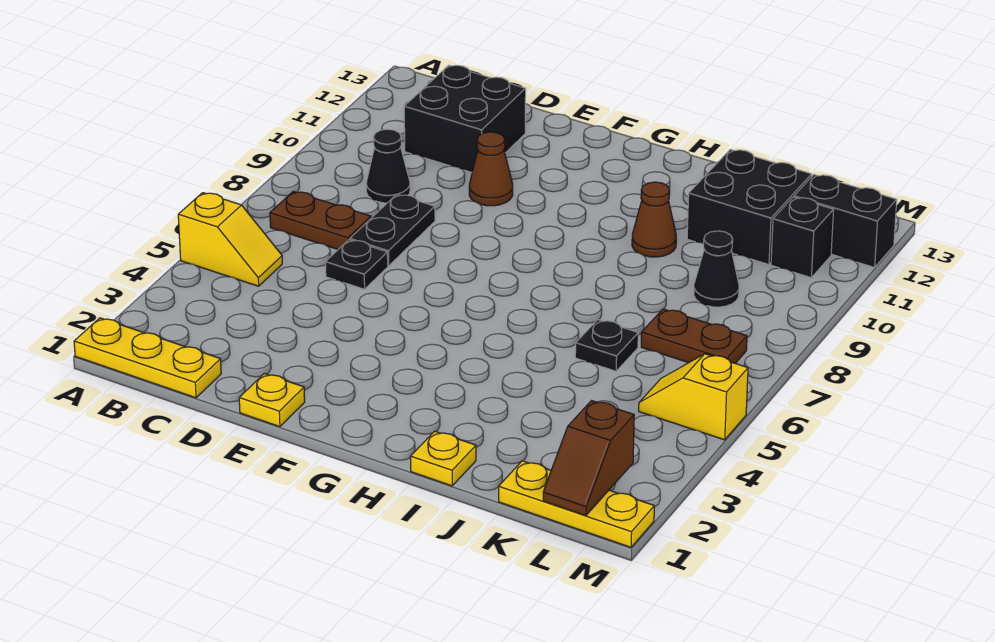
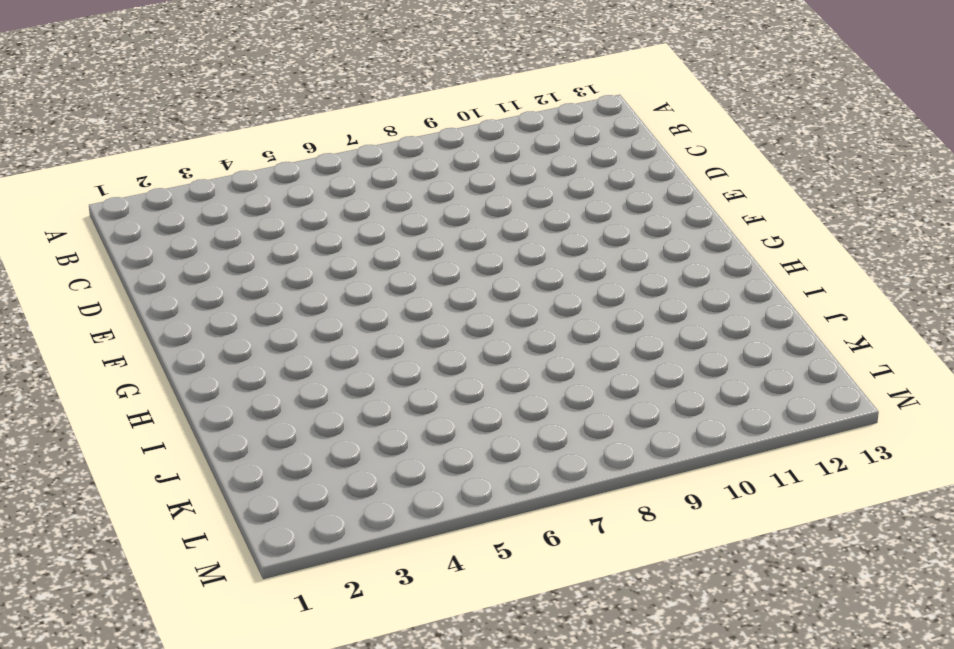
none -> yellow plate A1:C1 level 1
none -> yellow slope A5:B5 level 1 top A
none -> brown plate B7:C7 level 1

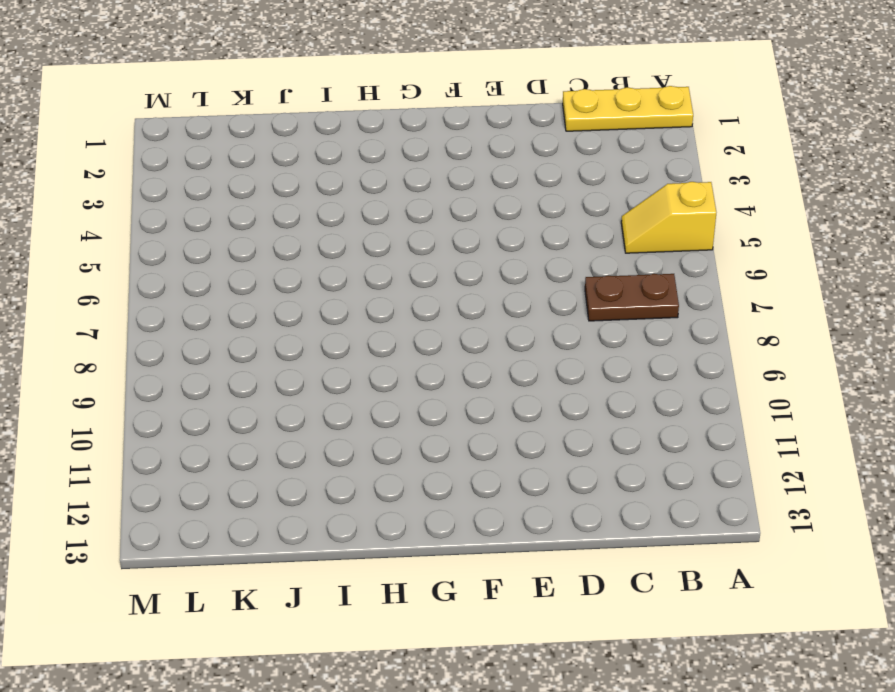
none -> black cone C9 level 1
none -> black brick C11:D12 level 1
none -> black plate D6 level 1

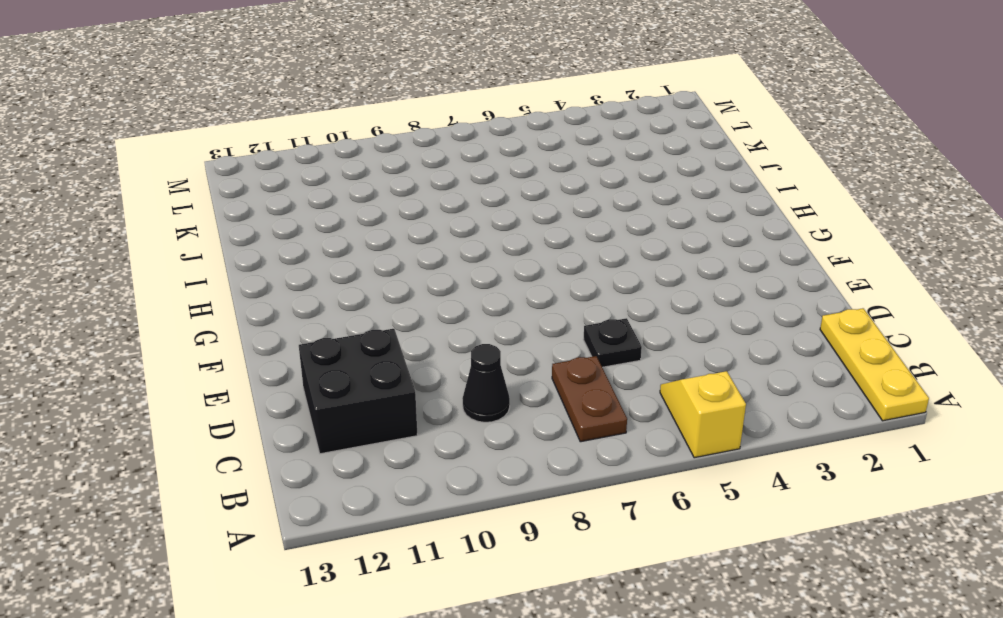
none -> black plate D7:D8 level 1
none -> yellow plate E1 level 1
none -> brown cone E10 level 1

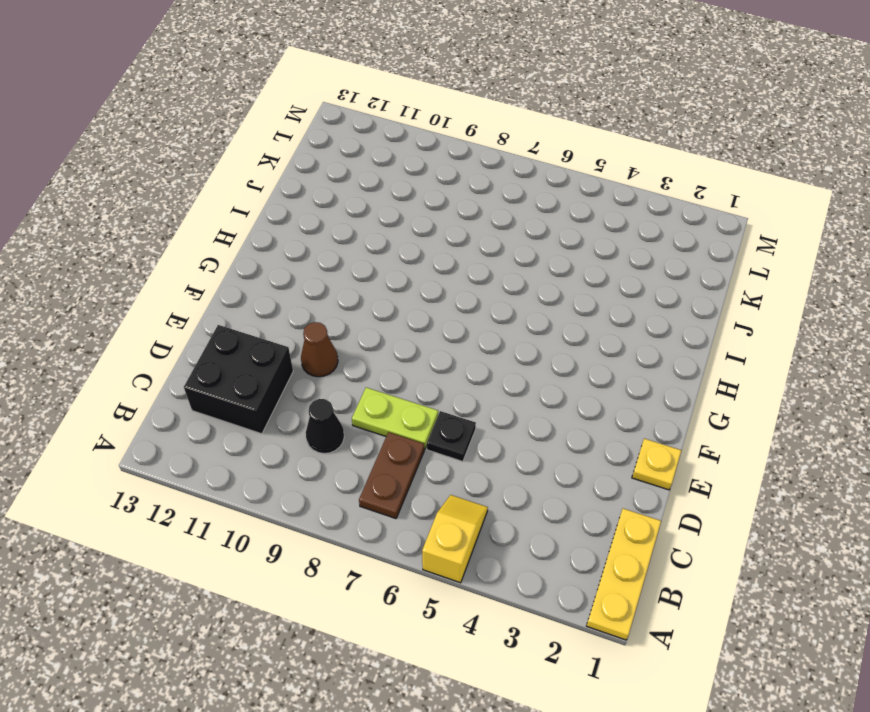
lime plate D7:D8 level 1 -> black plate D7:D8 level 1
none -> yellow plate I1 level 1
none -> brown cone I10 level 1
none -> black plate J6 level 1

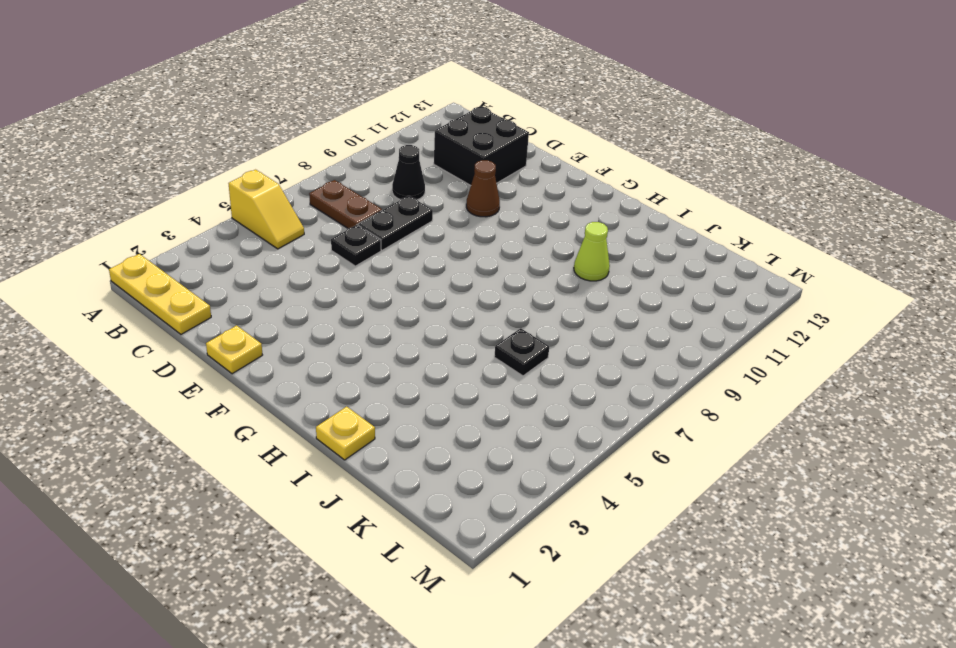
lime cone I10 level 1 -> brown cone I10 level 1
none -> black brick J11:K12 level 1
none -> yellow plate K1:M1 level 1
none -> brown plate K7:L7 level 1

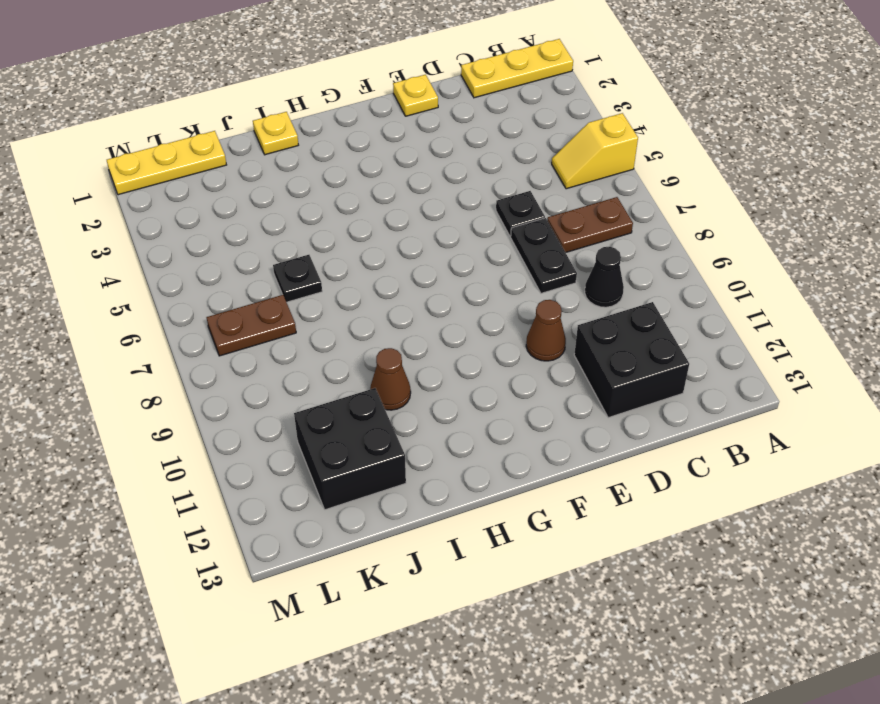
none -> black cone K9 level 1
none -> yellow slope L5:M5 level 1 top M
none -> black brick L11 level 1

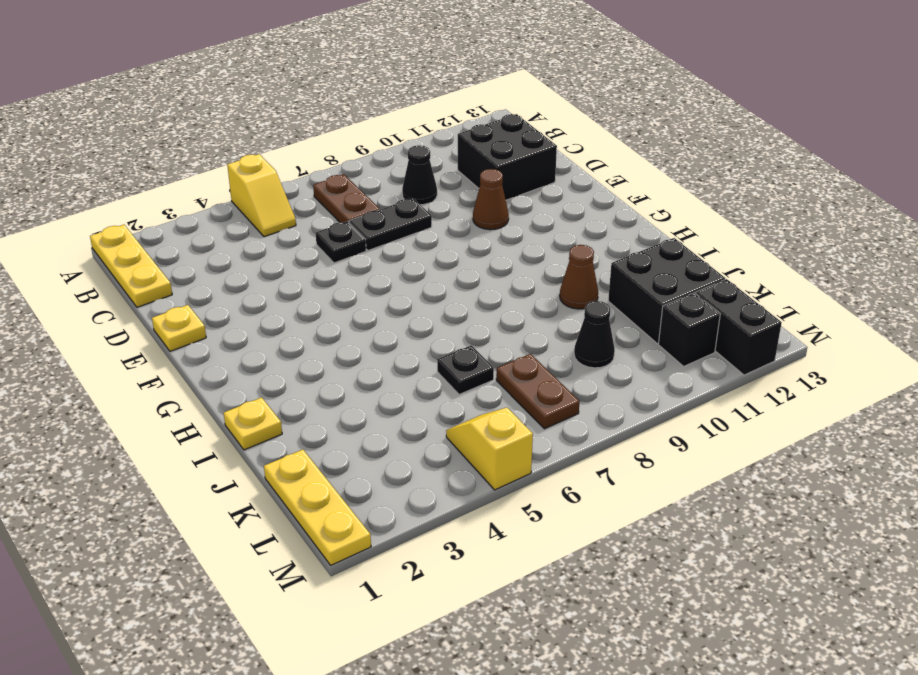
none -> brown slope L1:L2 level 2 top 2

